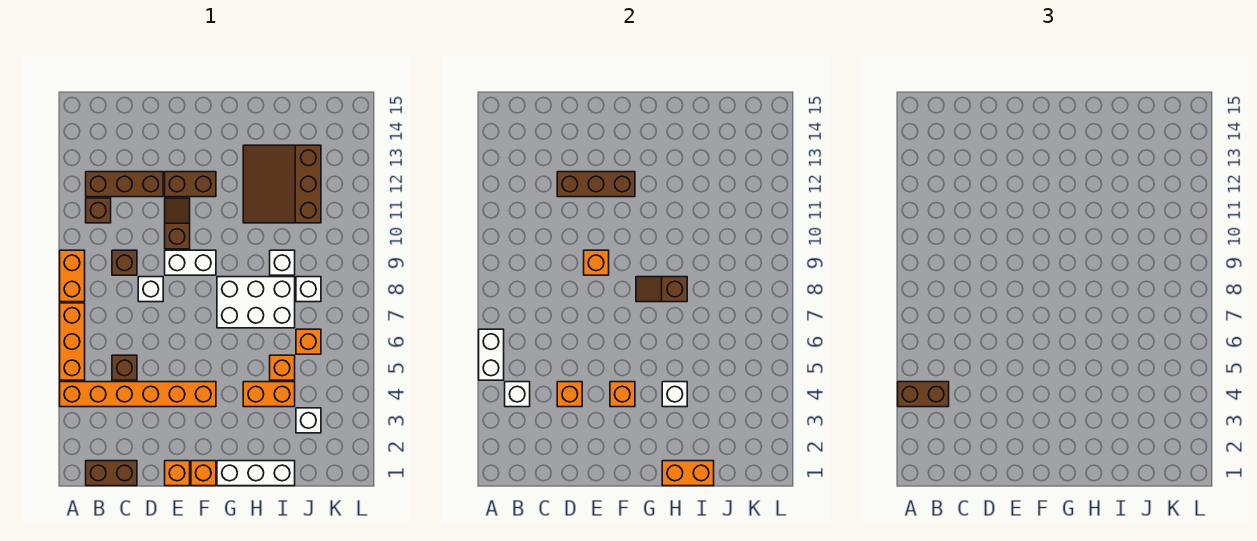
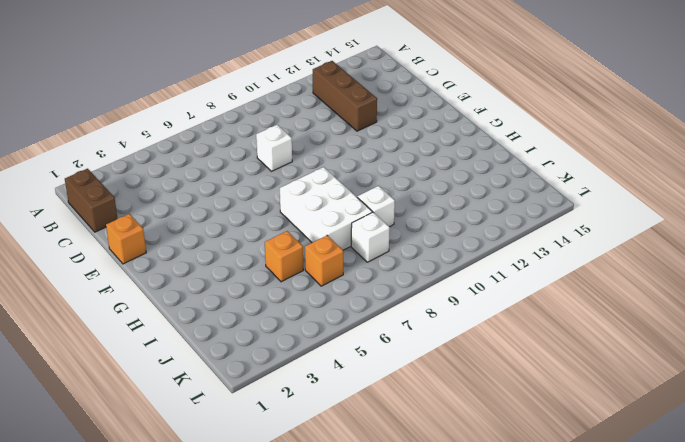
none -> orange brick A4:F4 level 1
none -> orange brick A5:A7 level 1
none -> orange brick A8:A9 level 1
none -> brown brick B11 level 1

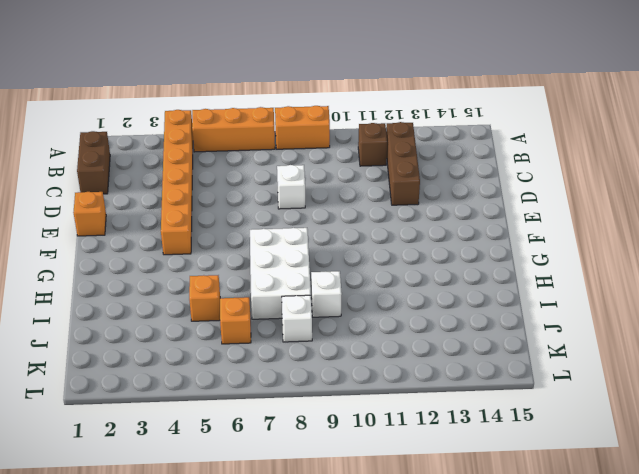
none -> brown brick C5 level 1
none -> brown brick C9 level 1
none -> white brick E9:F9 level 1
none -> brown slope E10:E11 level 1 top 10

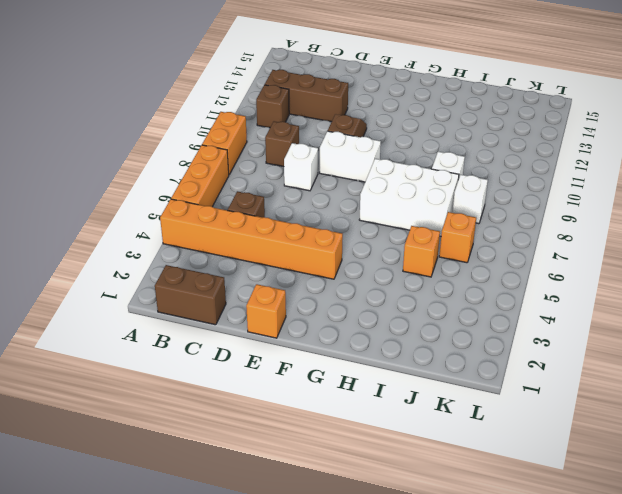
none -> brown brick E12:F12 level 1
none -> orange brick F1 level 1
none -> white brick G1:I1 level 1
none -> orange brick H4:I4 level 1

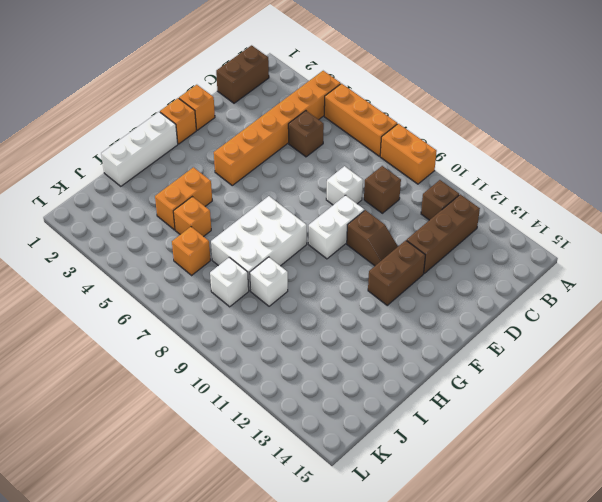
none -> brown slope H11:J13 level 1 top J
none -> white brick J3 level 1
none -> white brick A5:A6 level 2
none -> white brick B4 level 2

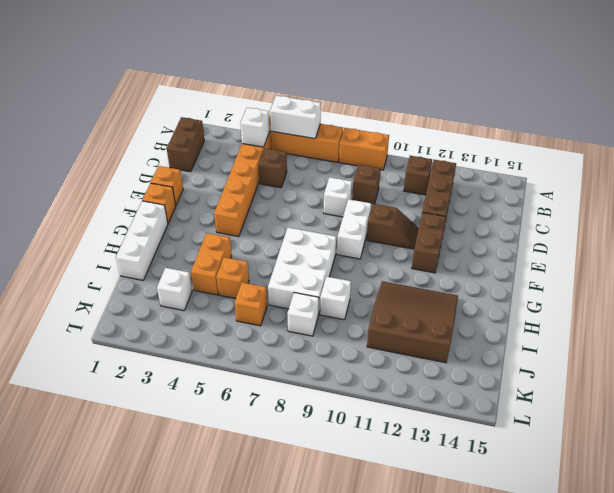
none -> orange brick D4 level 2
none -> brown brick D12:F12 level 2
none -> orange brick E9 level 2
none -> orange brick F4 level 2

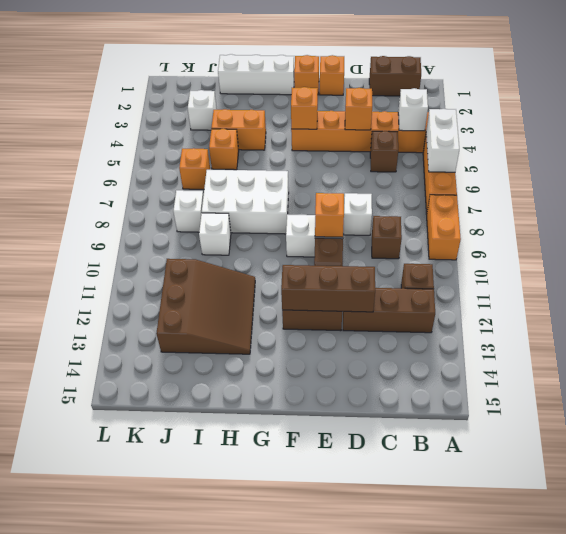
none -> brown slope G8:H8 level 2 top H
none -> orange brick H1:I1 level 2
none -> white brick H4 level 2
none -> brown brick A4:B4 level 3

